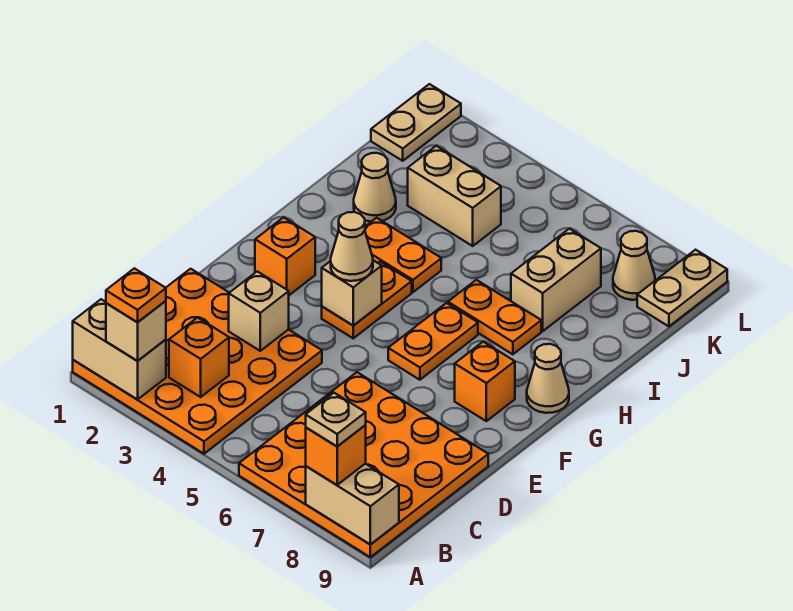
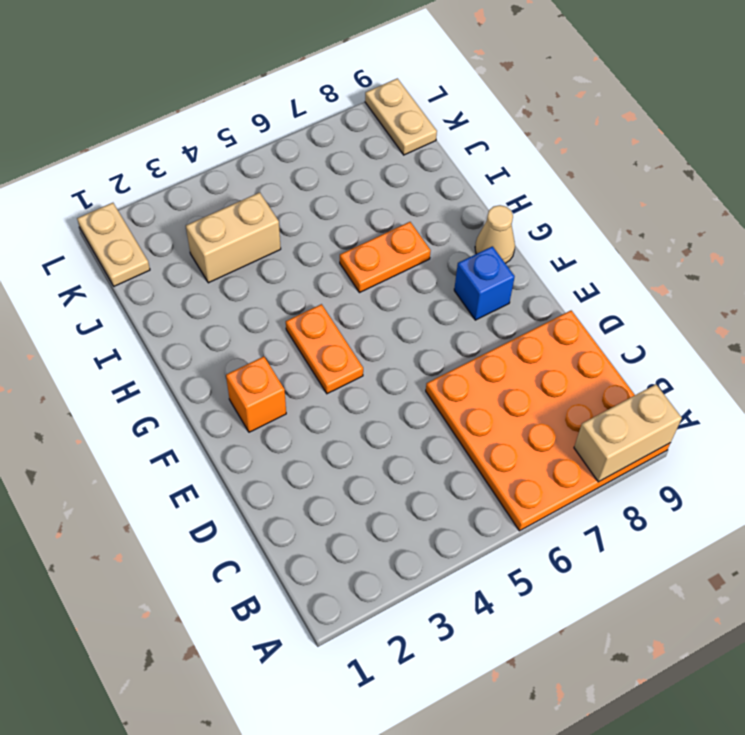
blue brick F8 level 1 -> orange brick F8 level 1
none -> orange plate A1:D4 level 1
none -> orange plate F6:G6 level 1
none -> orange plate H3:H4 level 1

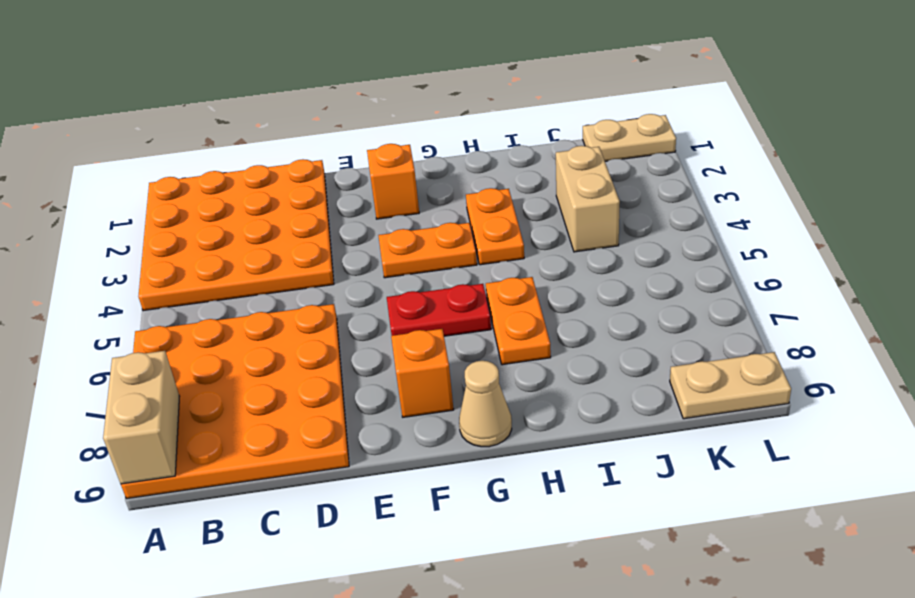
red plate F6:G6 level 1 -> orange plate F6:G6 level 1
none -> tan cone I2 level 1
none -> tan brick I7:J7 level 1
none -> tan cone K8 level 1

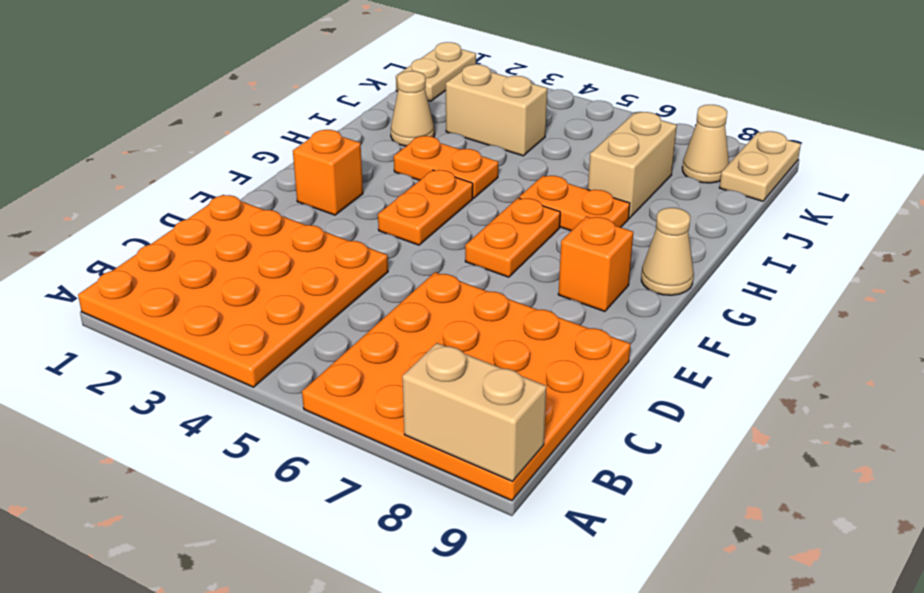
none -> tan brick A1:A2 level 2
none -> orange brick B3 level 2
none -> tan brick D3 level 2

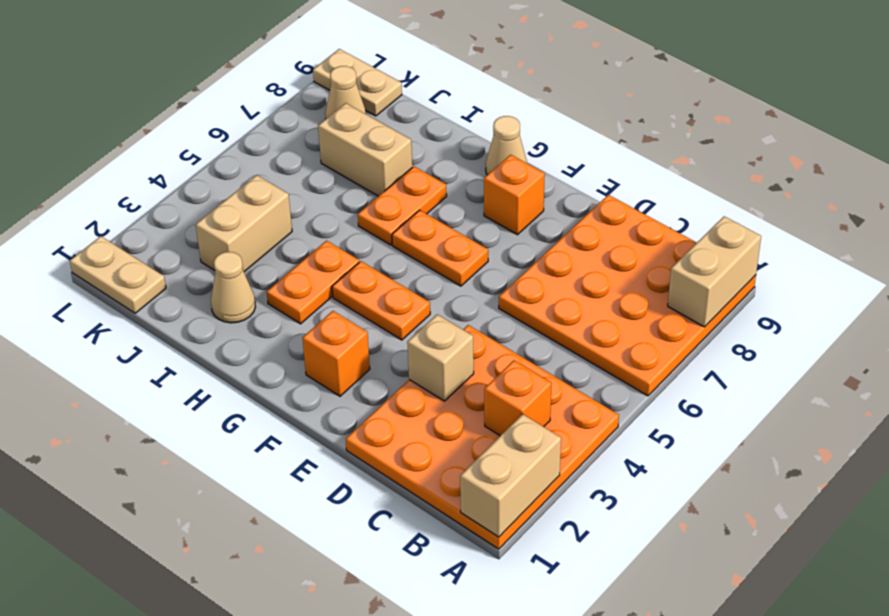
none -> tan brick F4 level 2
none -> tan brick A2 level 3
none -> orange brick A8 level 3

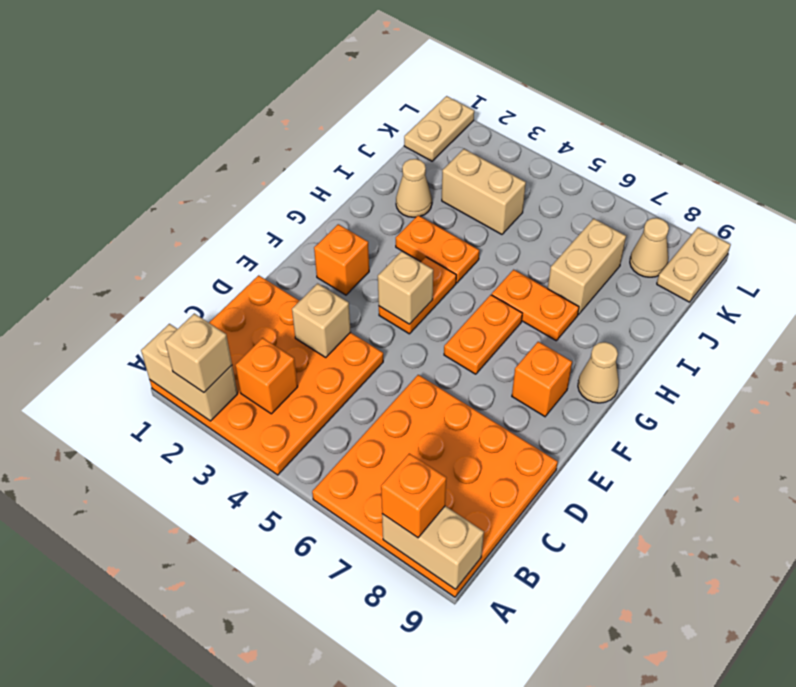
none -> tan cone F4 level 3
none -> orange plate A2 level 4
none -> tan plate A8 level 4

